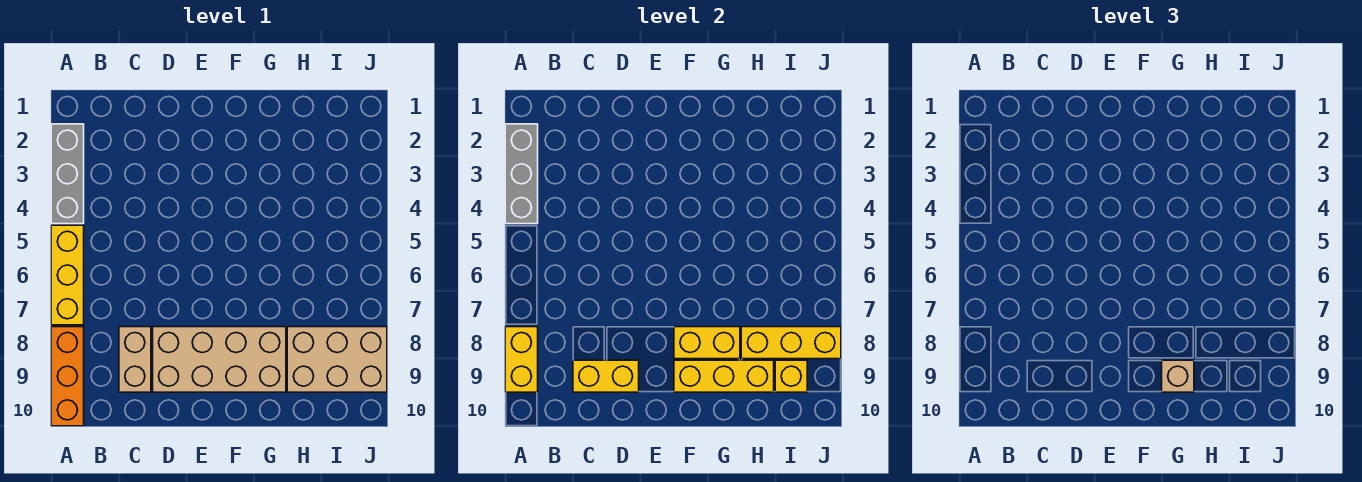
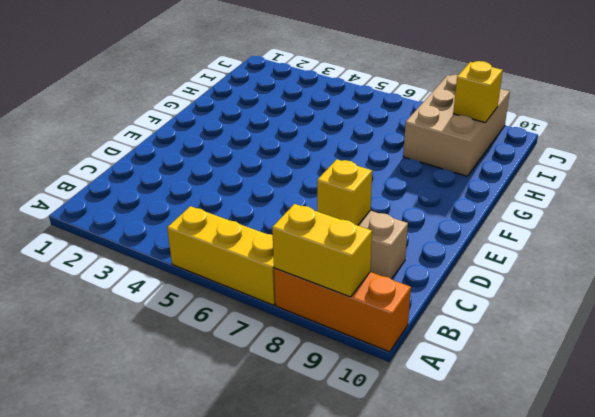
yellow brick C8 level 2 -> none
none -> grey brick A2:A4 level 1
none -> tan brick D8:G9 level 1
none -> grey brick A2:A4 level 2

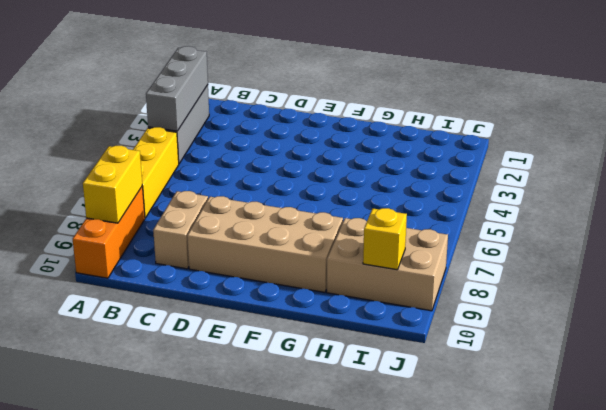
none -> yellow brick C9:D9 level 2
none -> yellow brick F8:G8 level 2
none -> yellow brick F9:H9 level 2

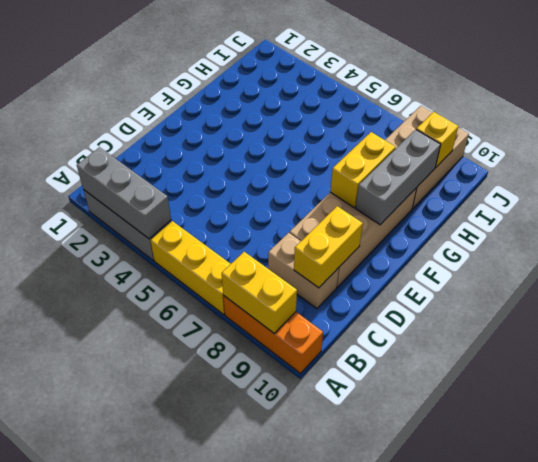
grey brick F9:H9 level 2 -> yellow brick F9:H9 level 2
none -> yellow brick H8:J8 level 2
none -> tan brick G9 level 3

